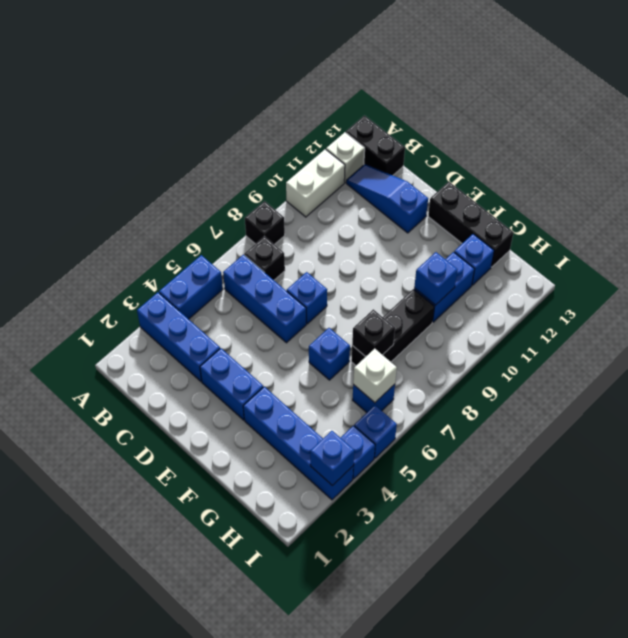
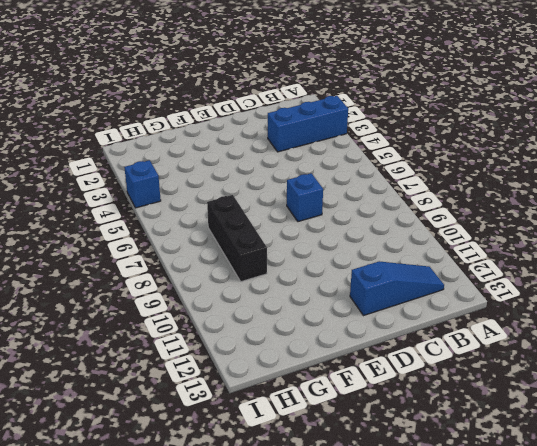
none -> blue brick A4:A5 level 1
none -> black brick A8 level 1
none -> white brick A10:A11 level 1

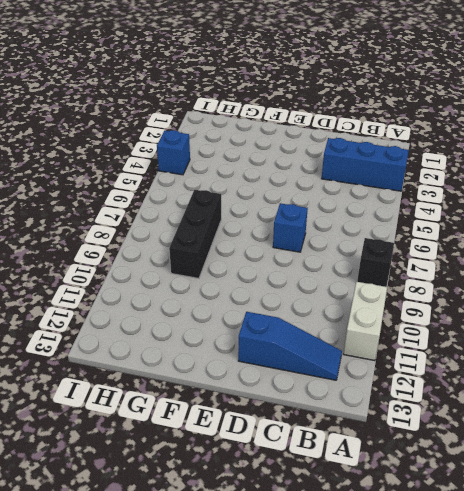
none -> blue brick A4:A5 level 1
none -> white brick A12 level 1
none -> black brick A13:B13 level 1

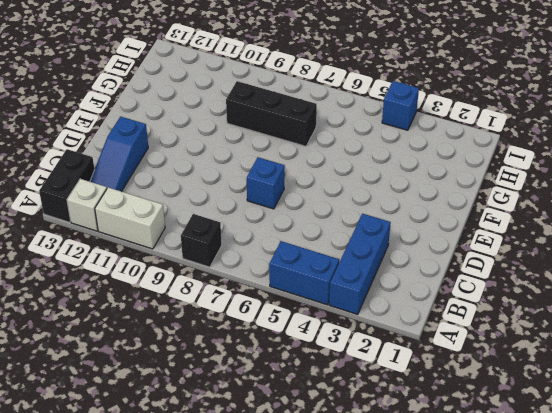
none -> blue brick B6:D6 level 1
none -> black brick B7 level 1
none -> blue brick D3:E3 level 1

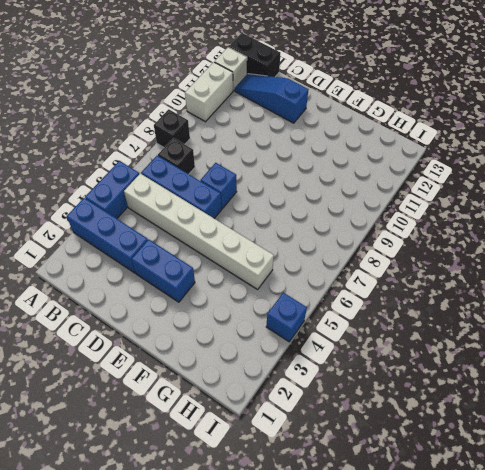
white brick B5:G5 level 1 -> none
none -> black brick E13:G13 level 1
none -> blue brick F3:I3 level 1
none -> blue brick F6 level 1

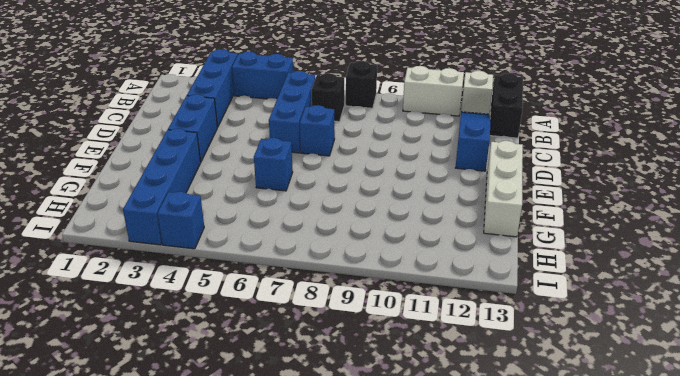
white brick E13:G13 level 1 -> black brick E13:G13 level 1
none -> black brick G7:G9 level 1
none -> blue brick G10:G11 level 1
none -> blue brick G12 level 1

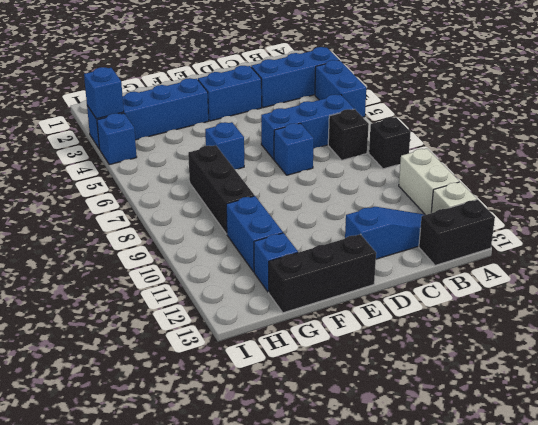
none -> blue brick H6 level 1
none -> blue brick I5 level 1
none -> black brick G7 level 2

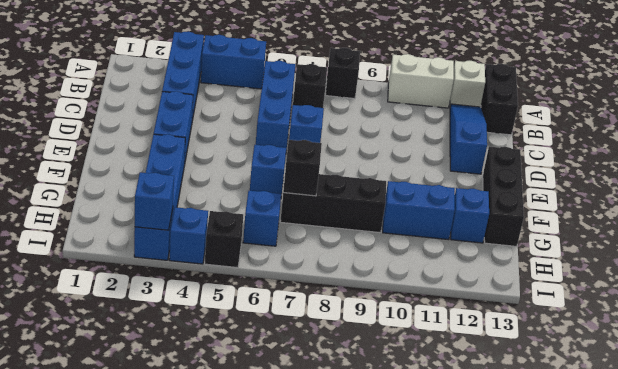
black brick I5 level 1 -> blue brick I5 level 1
none -> blue brick G10 level 2
none -> white brick H6 level 2

